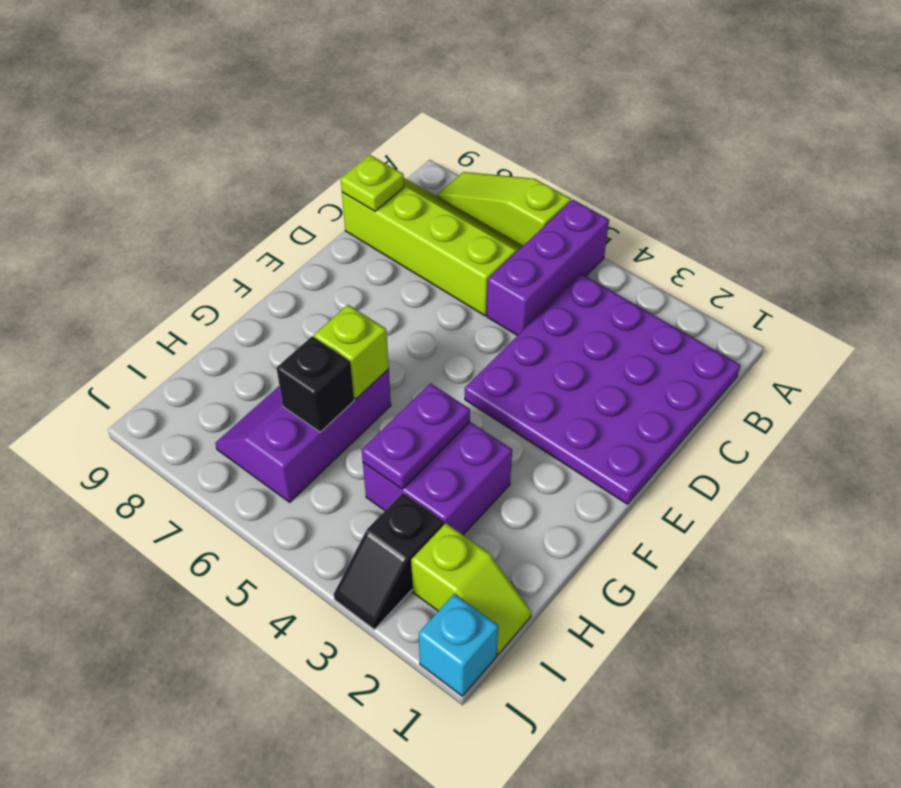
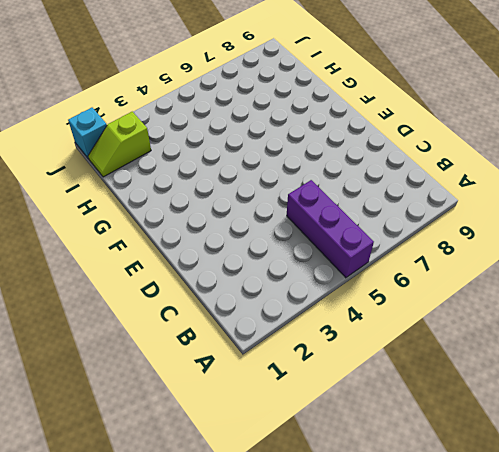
none -> lime slope A6:A8 level 1 top 6
none -> purple plate B1:E4 level 1
none -> lime slope B6:C9 level 1 top C

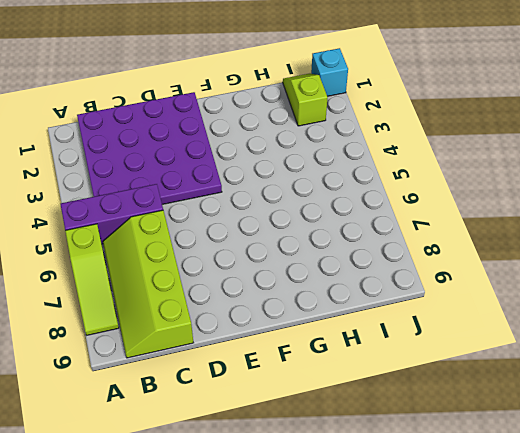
none -> purple brick G3:H4 level 1
none -> purple slope G6:I7 level 1 top 6
none -> black slope I3:J3 level 1 top I

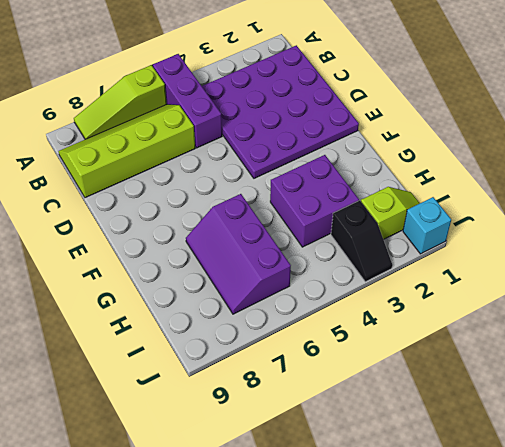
none -> lime plate C9 level 2
none -> purple plate G4:H4 level 2
none -> lime brick G6 level 2

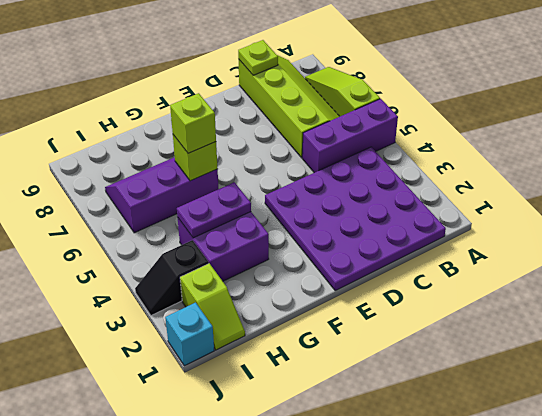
lime brick G6 level 3 -> none
none -> black brick H6 level 2

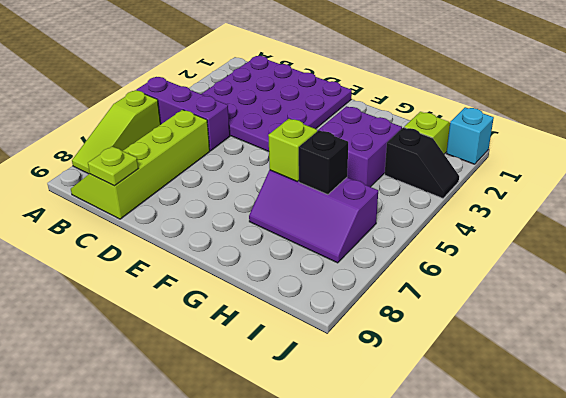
none -> purple plate G4:H4 level 2

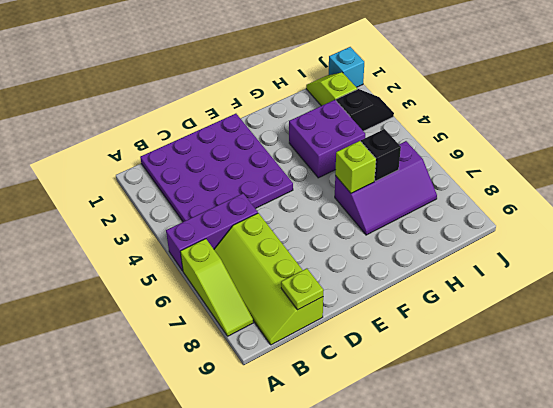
none -> purple plate G4:H4 level 2

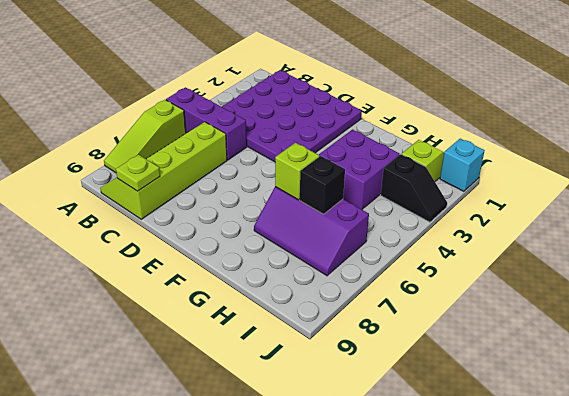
none -> purple plate G4:H4 level 2

